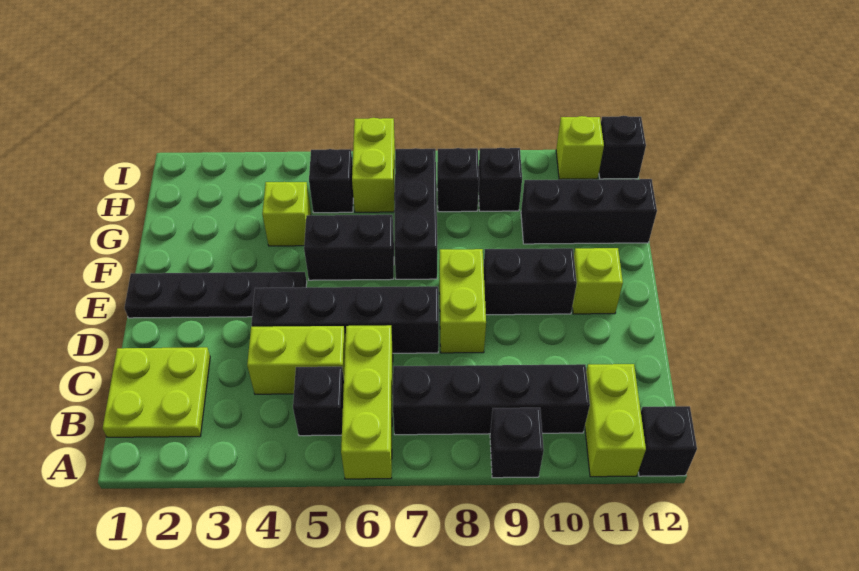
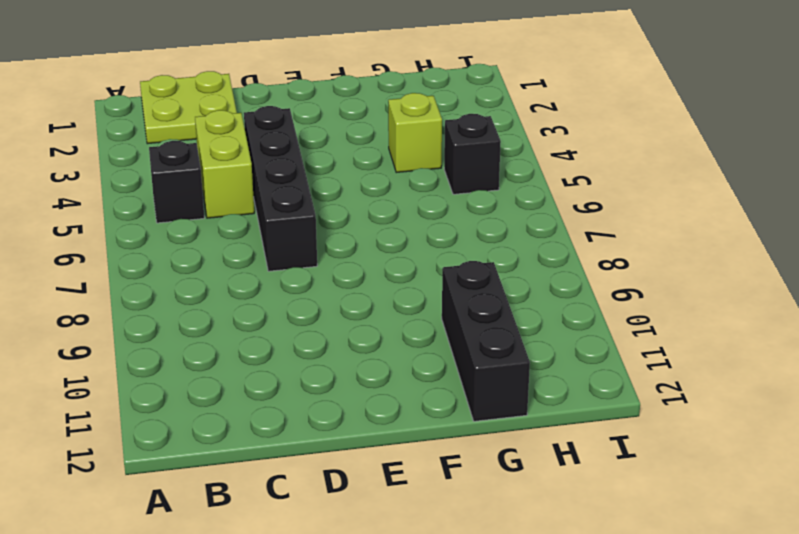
none -> lime brick A6:C6 level 1
none -> black brick A9 level 1
none -> lime brick A11:B11 level 1

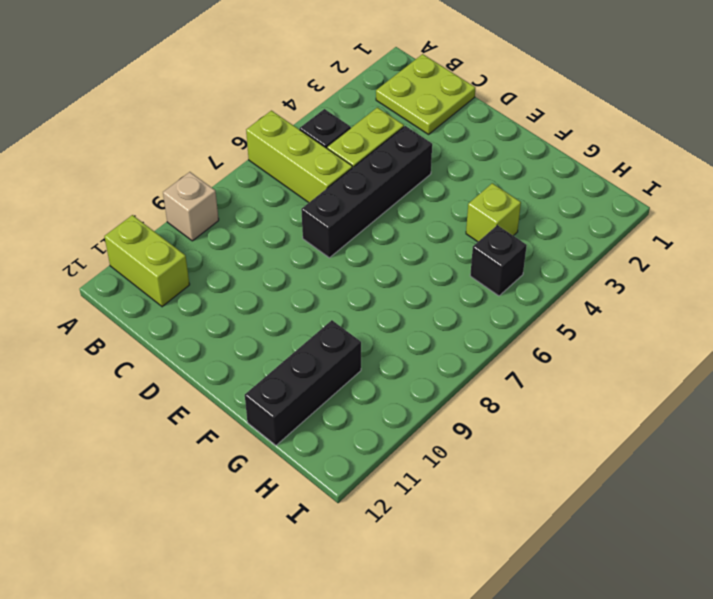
tan brick A9 level 1 -> black brick A9 level 1
none -> black brick A12 level 1
none -> black brick B7:B10 level 1
none -> lime brick D8:E8 level 1

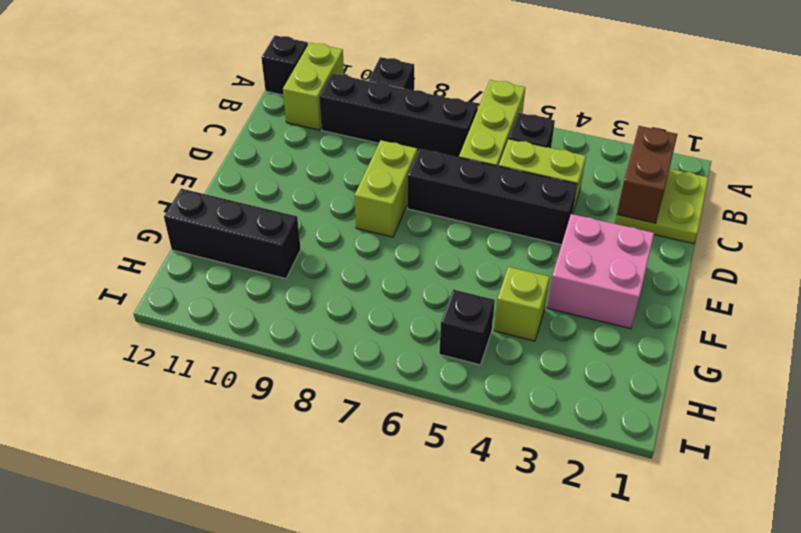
brown brick B2:C2 level 2 -> none
pink brick E2:F3 level 1 -> black plate E1:E4 level 1
none -> black brick E9:E10 level 1
none -> lime brick E11 level 1
none -> black brick F5:F6 level 1

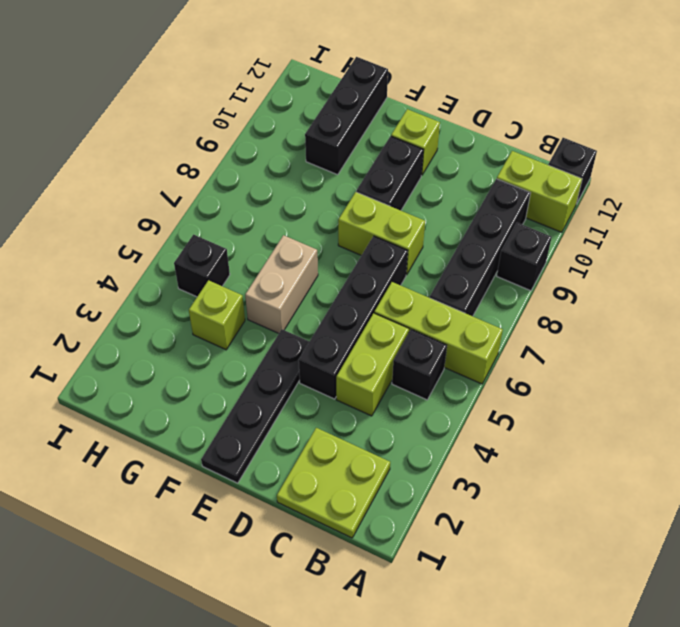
tan brick F5:F6 level 1 -> black brick F5:F6 level 1
none -> black brick F7:H7 level 1
none -> lime brick H6:I6 level 1
none -> black brick H8 level 1

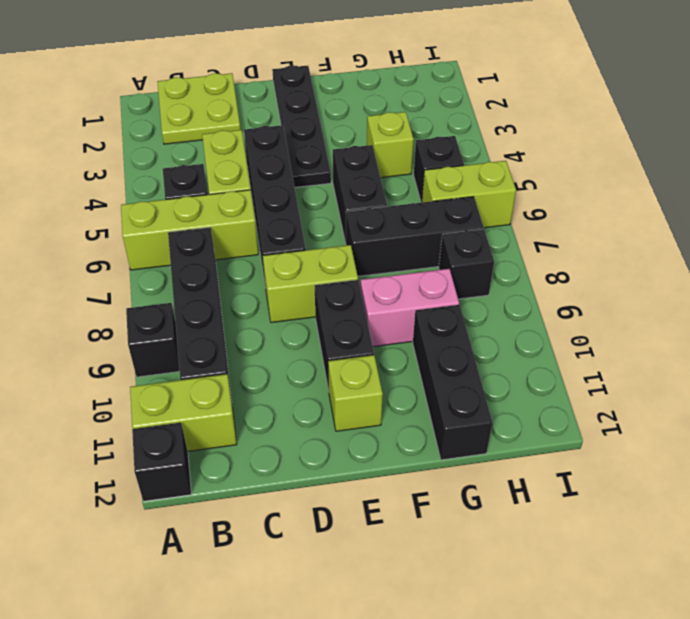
pink brick F9:G9 level 1 -> none
none -> black brick H9 level 1
none -> lime brick I11 level 1
none -> black brick I12 level 1

